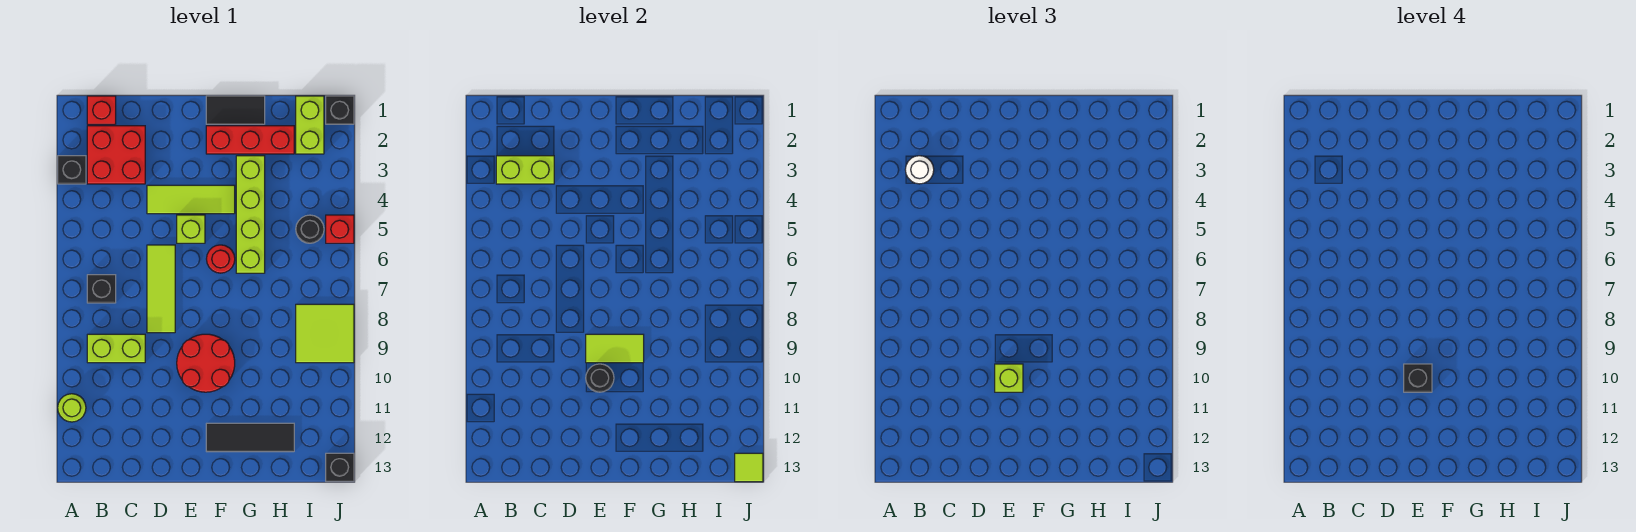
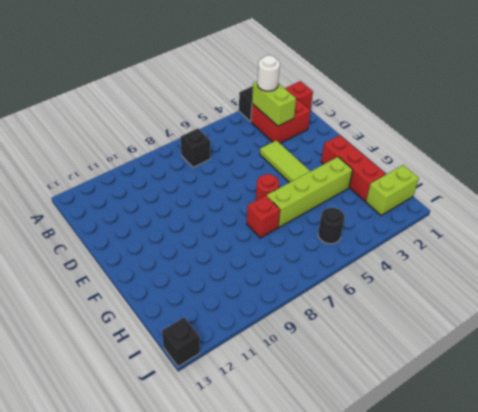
red brick G7 level 1 -> red brick J5 level 1
none -> lime round brick A11 level 1
none -> lime brick B9:C9 level 1
none -> lime tile D6:D8 level 1

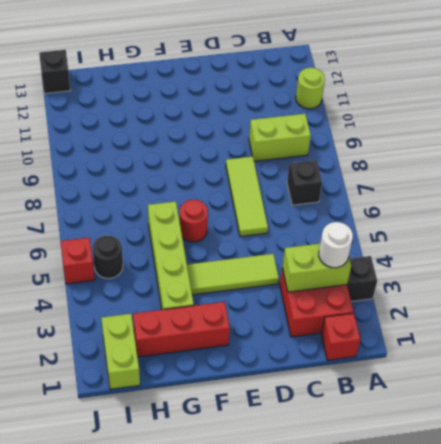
none -> lime brick E5 level 1
none -> red round brick E9:F10 level 1
none -> black tile F1:G1 level 1

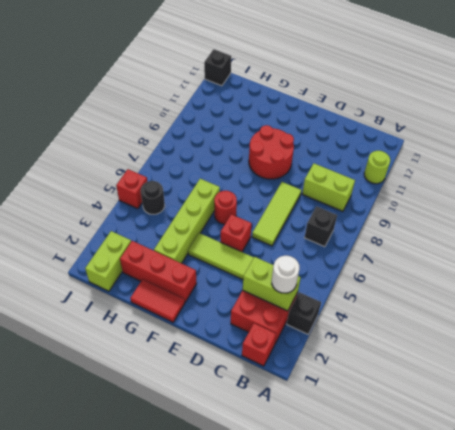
red brick E5 level 1 -> lime brick E5 level 1
red tile F1:G1 level 1 -> black tile F1:G1 level 1
none -> black tile F12:H12 level 1
none -> lime tile I8:J9 level 1
none -> black brick J1 level 1

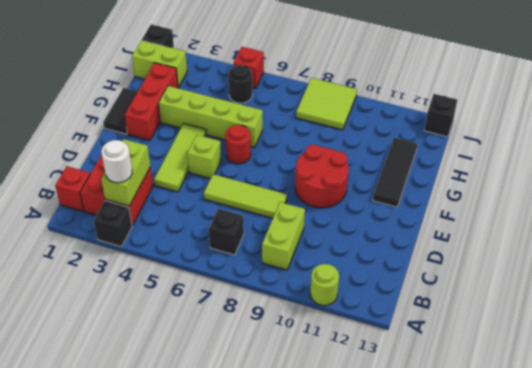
none -> lime tile E9:F9 level 2
none -> black round brick E10 level 2
none -> lime tile J13 level 2

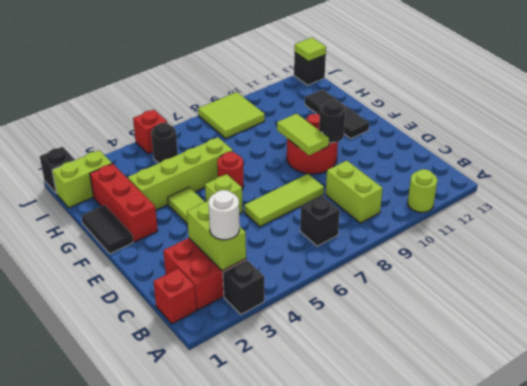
none -> lime brick E10 level 3
none -> black brick E10 level 4

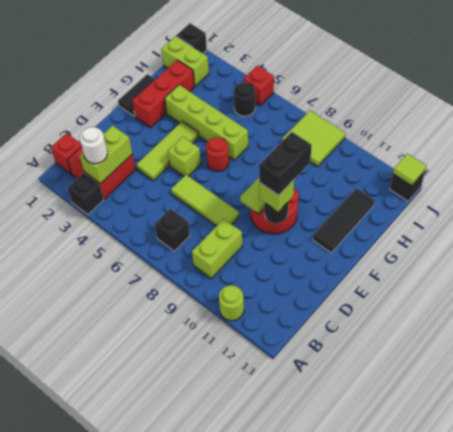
black brick E10:F10 level 4 -> black brick E10 level 4

